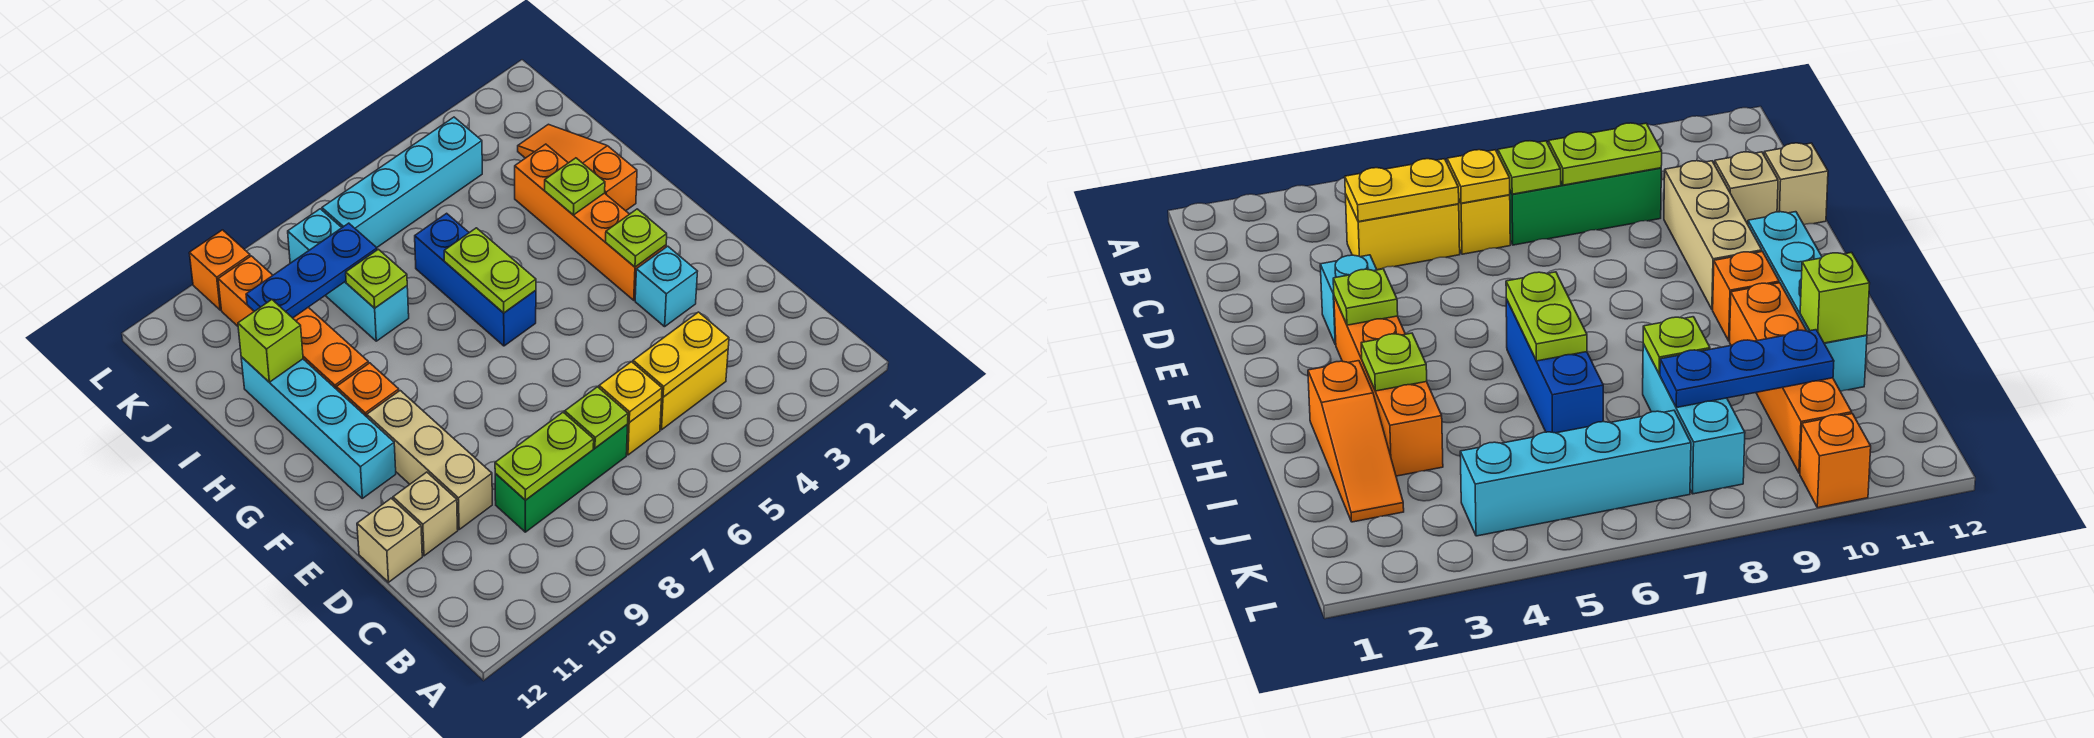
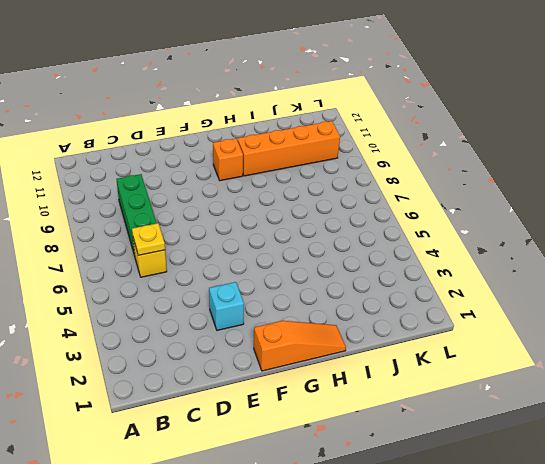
orange slope F1:H1 level 1 top F -> orange slope H2:J2 level 1 top H
none -> yellow brick C4:C5 level 1
none -> tan brick D10:F10 level 1
none -> tan brick D11 level 1

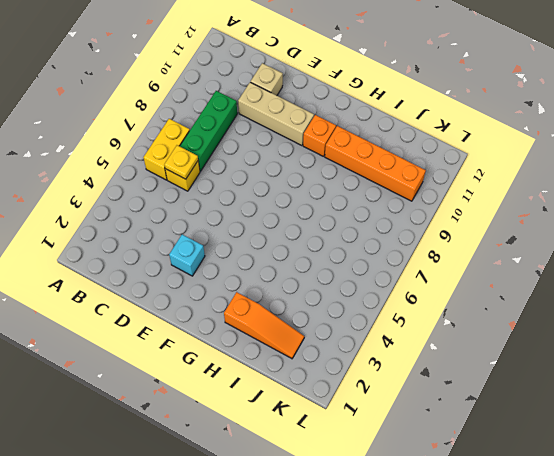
yellow brick B6:B7 level 1 -> yellow brick C4:C5 level 1
none -> tan brick D12 level 1
none -> orange brick F3:I3 level 1
none -> cyan brick F11:I11 level 1

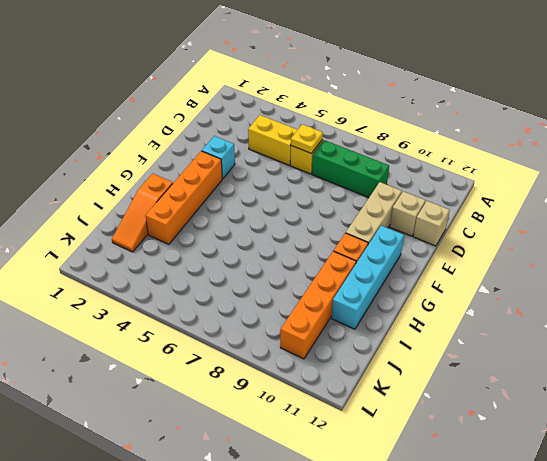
none -> blue brick G6:I6 level 1
none -> cyan brick I8:K8 level 1
none -> cyan brick K4:K7 level 1

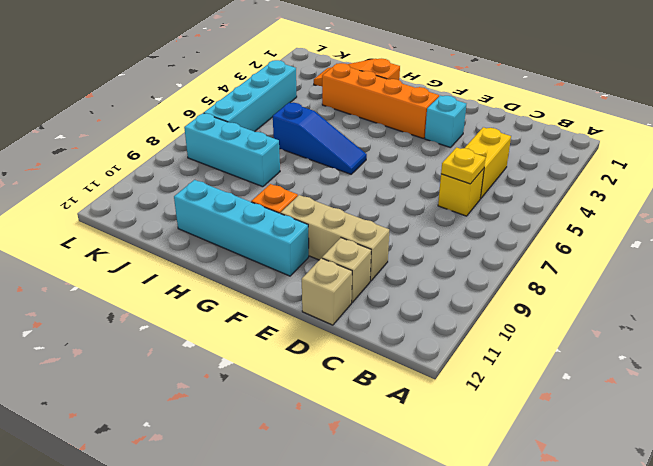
blue slope G6:I6 level 1 top I -> blue brick G6:I6 level 1
none -> green brick C7:C9 level 1
none -> orange brick H10:K10 level 1
none -> orange brick L10 level 1

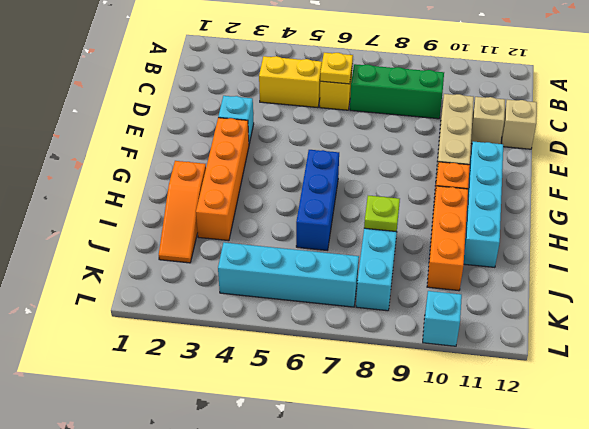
orange brick H10:J10 level 1 -> orange brick H10:K10 level 1
cyan brick L10 level 1 -> orange brick L10 level 1
none -> yellow plate C4:C5 level 2
none -> lime plate C7 level 2
none -> lime plate C8:C9 level 2

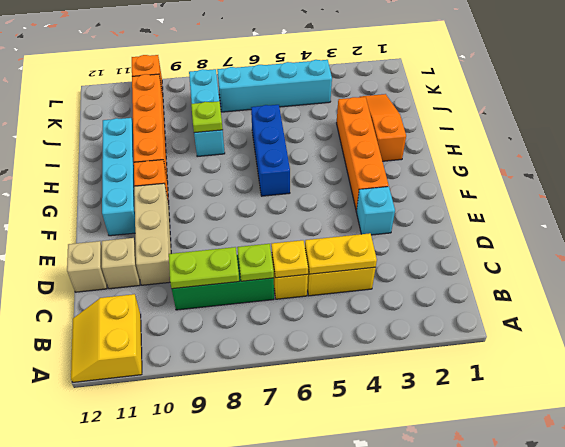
yellow slope A11:B12 level 1 top 11 -> none
none -> lime plate F3 level 2
none -> lime plate G6:H6 level 2
none -> lime plate H3 level 2

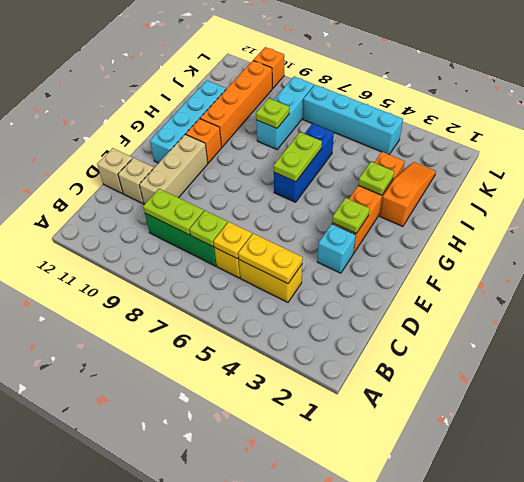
none -> lime brick I11 level 2
none -> blue plate J8:J10 level 2

